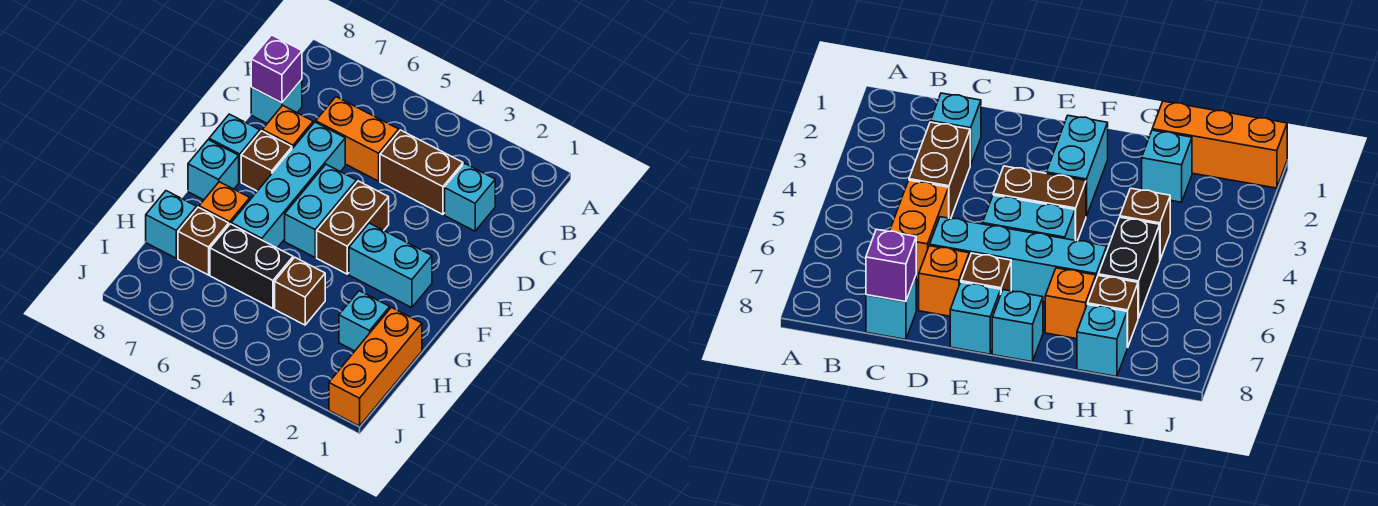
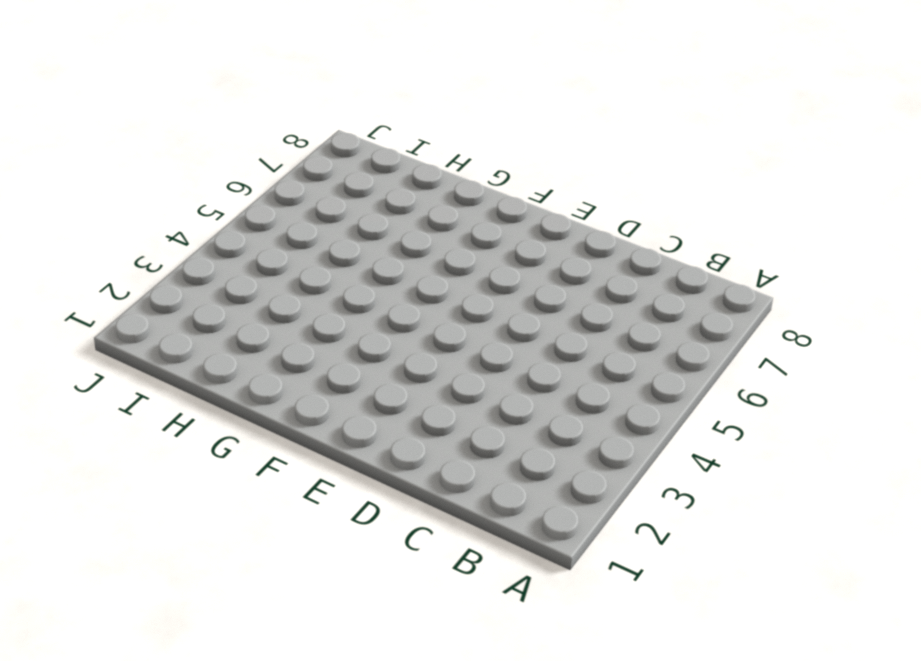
none -> cyan brick C2 level 1
none -> brown brick C3:C4 level 1
none -> orange brick C5:C6 level 1

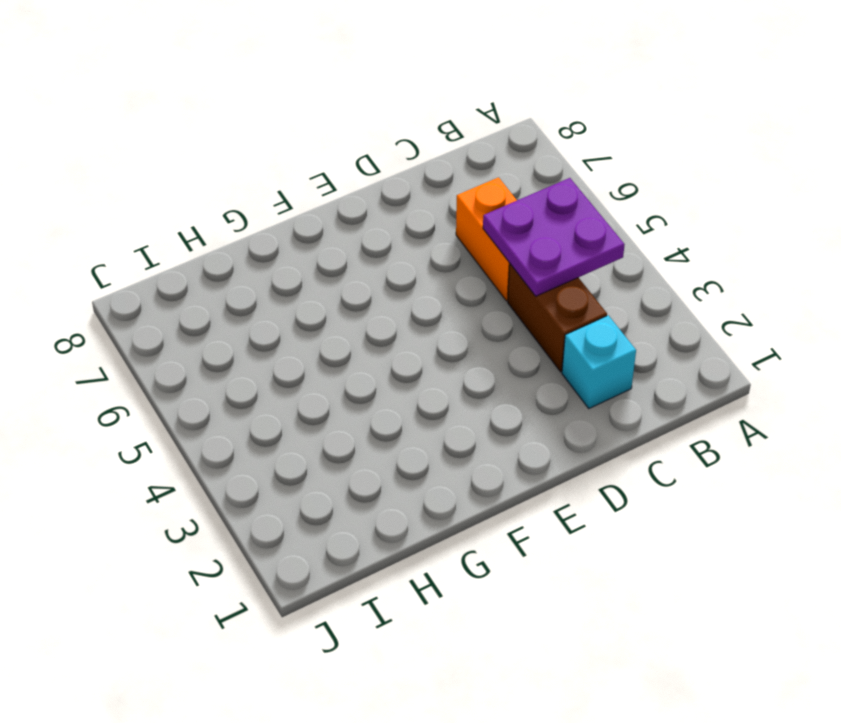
purple plate B4:C5 level 2 -> none
none -> cyan brick C8 level 1
none -> cyan brick D6:G6 level 1
none -> orange brick D7 level 1

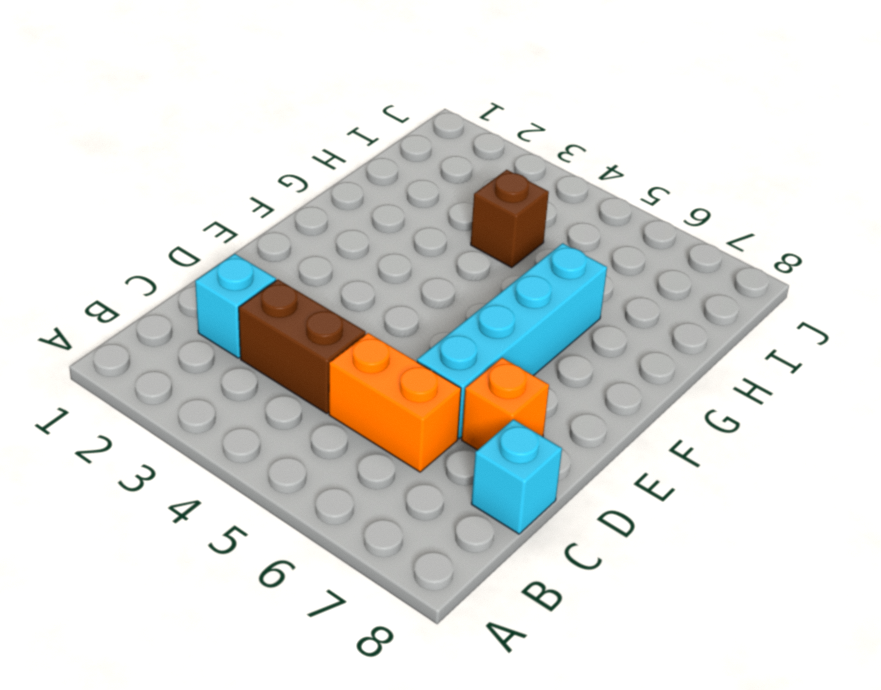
none -> brown brick E4:F4 level 1
none -> cyan brick E5:F5 level 1
none -> brown brick E7 level 1

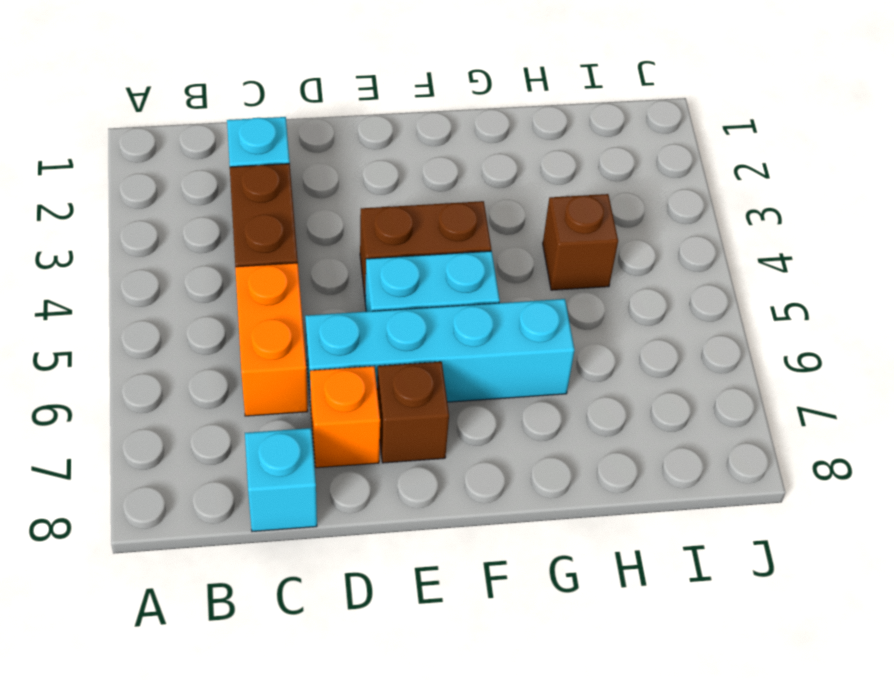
none -> cyan brick E8 level 1
none -> cyan brick F2:F3 level 1
none -> cyan brick F8 level 1

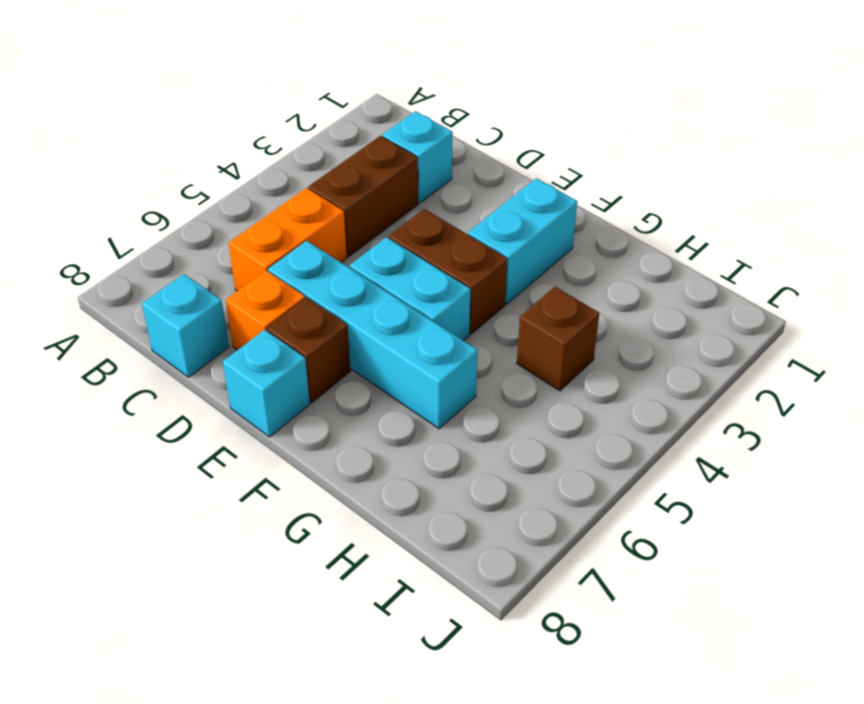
none -> cyan brick F8 level 1
none -> orange brick G7 level 1
none -> orange brick H1:J1 level 1

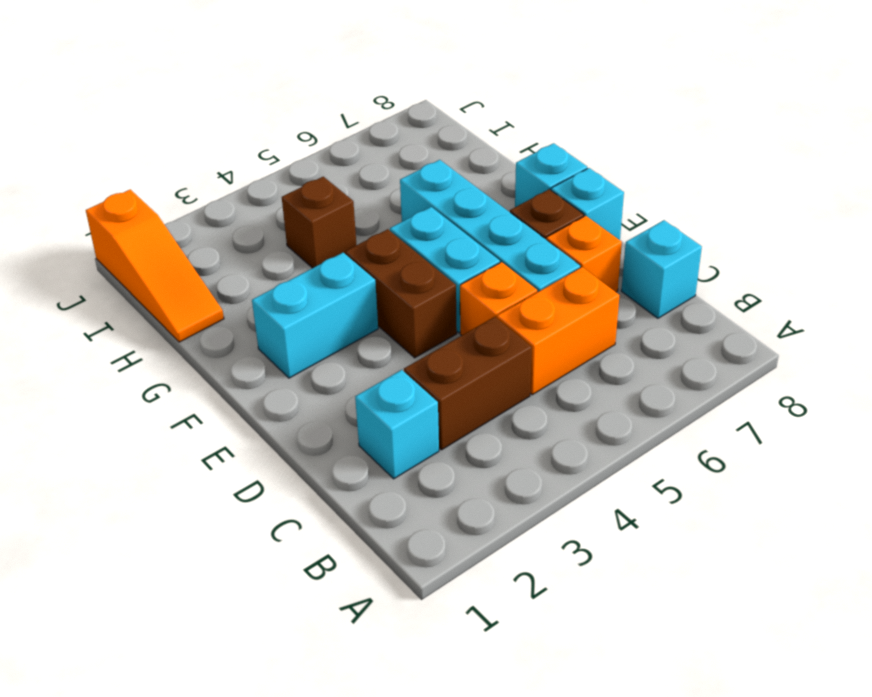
orange brick D5 level 1 -> orange brick G7 level 1
orange slope H1:J1 level 1 top J -> orange brick H1:J1 level 1
none -> cyan brick H2 level 1
none -> black brick H5:H6 level 1
none -> brown brick H7 level 1

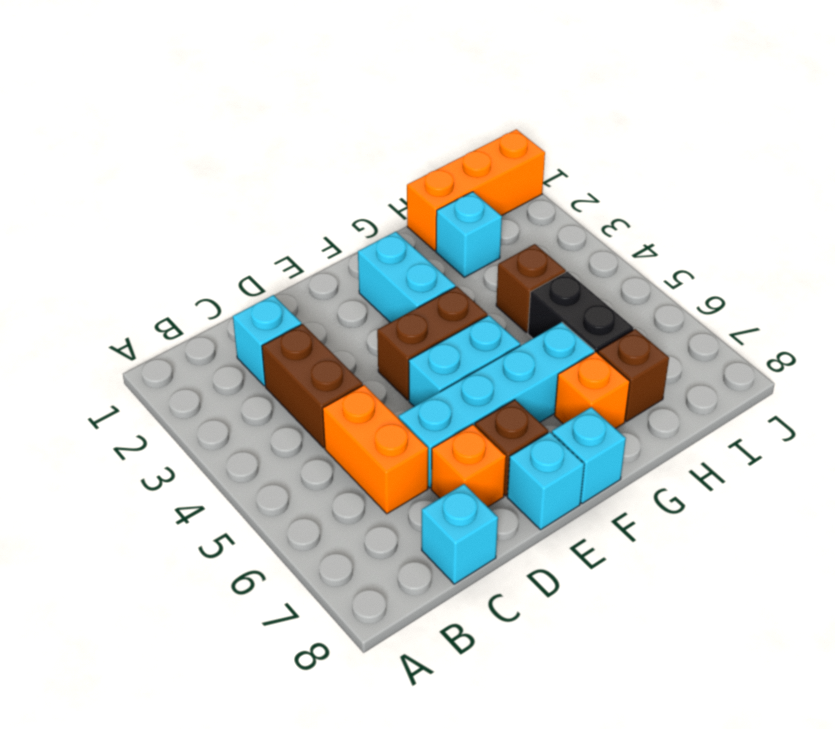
none -> cyan brick H8 level 1
none -> purple brick C8 level 2

